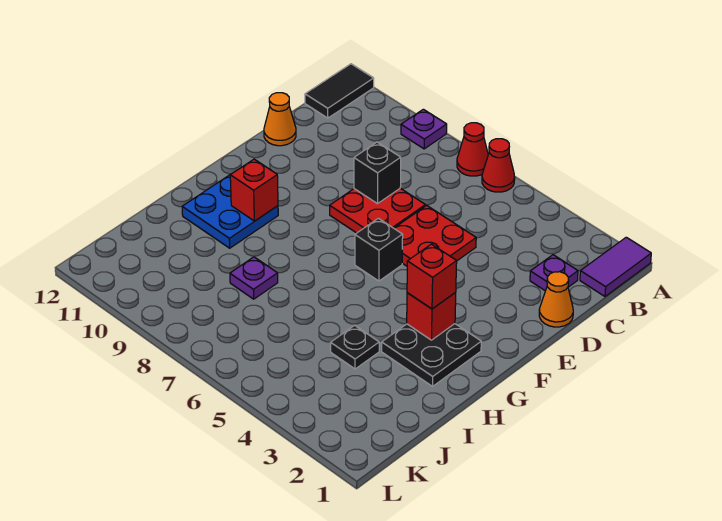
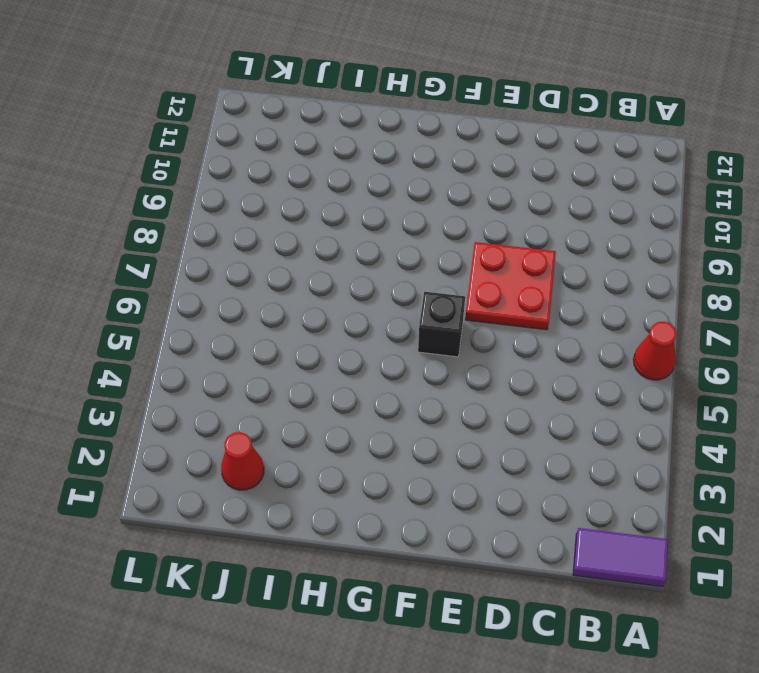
red cone J2 level 1 -> red cone A7 level 1
none -> purple plate A9 level 1
none -> black tile A12:B12 level 1
none -> purple plate C2 level 1

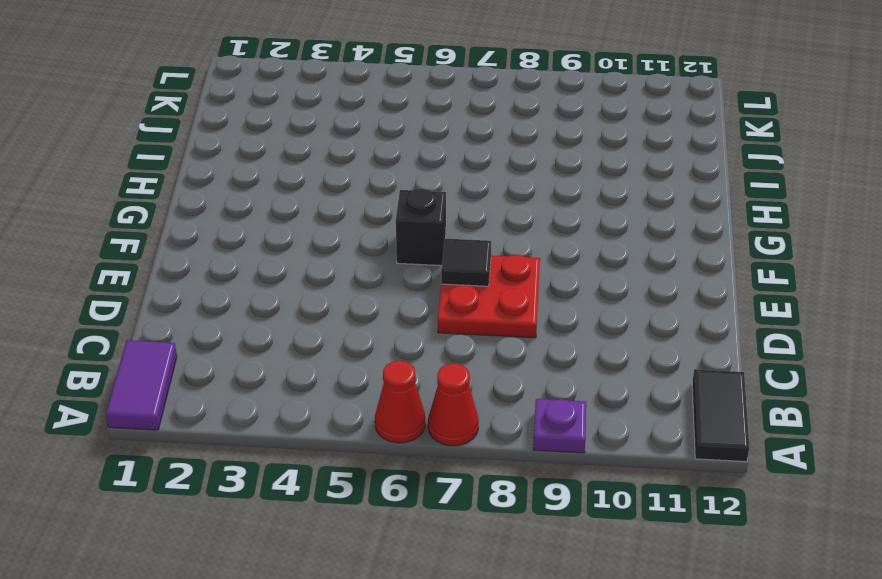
black tile E7 level 2 -> none
none -> purple plate C2 level 1
none -> orange cone D1 level 1
none -> red plate D5:E6 level 1

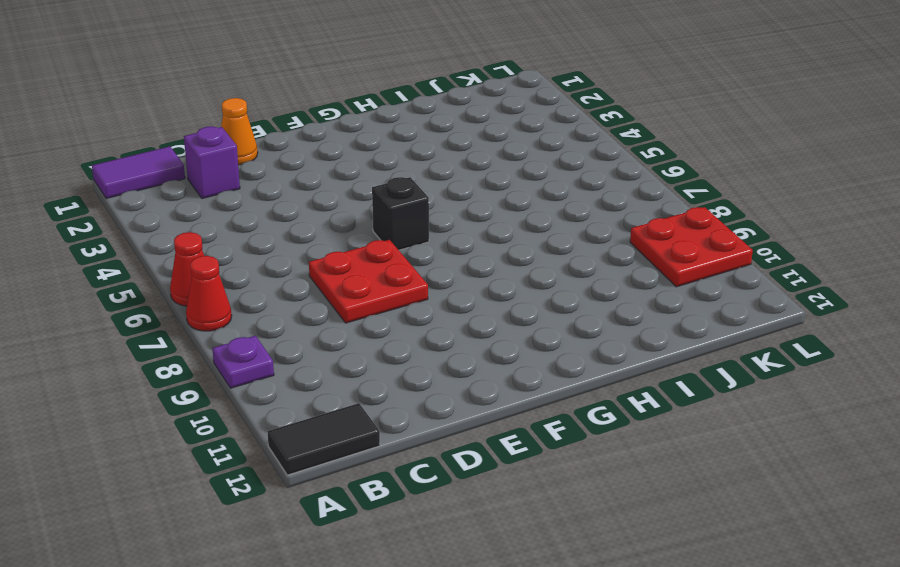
purple brick C2 level 1 -> purple plate C2 level 1
red plate K9:L10 level 1 -> red plate D5:E6 level 1
none -> orange cone D12 level 1
none -> black plate G2:H3 level 1
none -> blue plate G10:H11 level 1

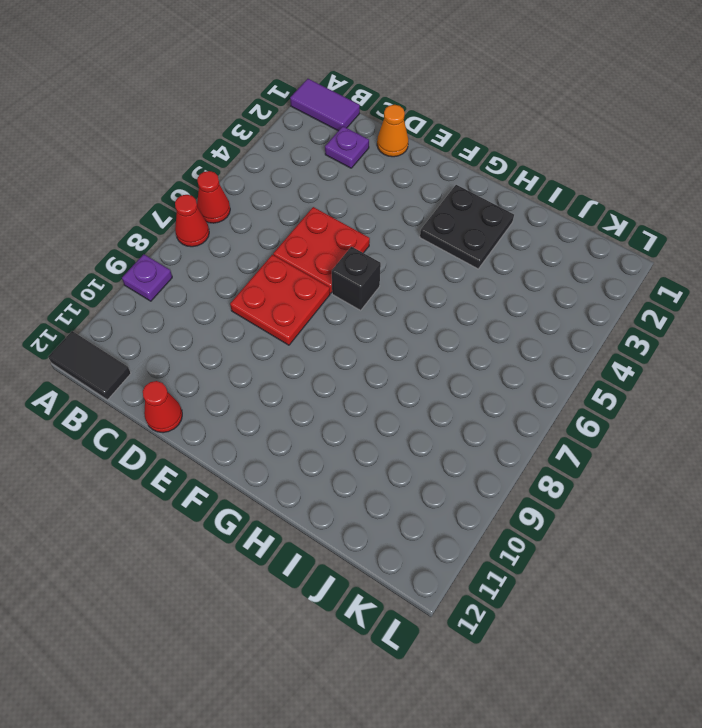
red cone D12 level 1 -> orange cone D12 level 1
none -> blue plate G10:H11 level 1
none -> black plate I4 level 1
none -> purple plate I8 level 1

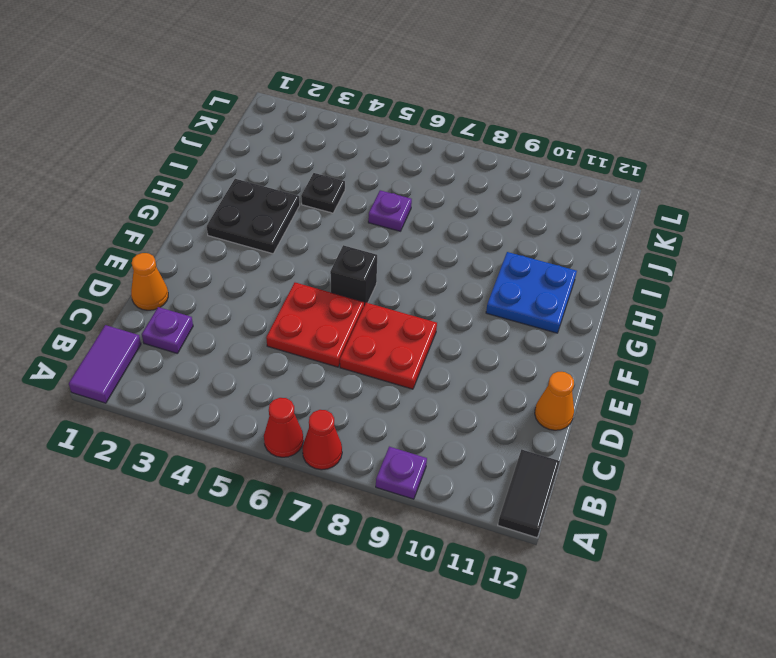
purple plate I6 level 1 -> purple plate I8 level 1
none -> black brick D8 level 2
none -> red brick G3 level 2
none -> red brick G10 level 2

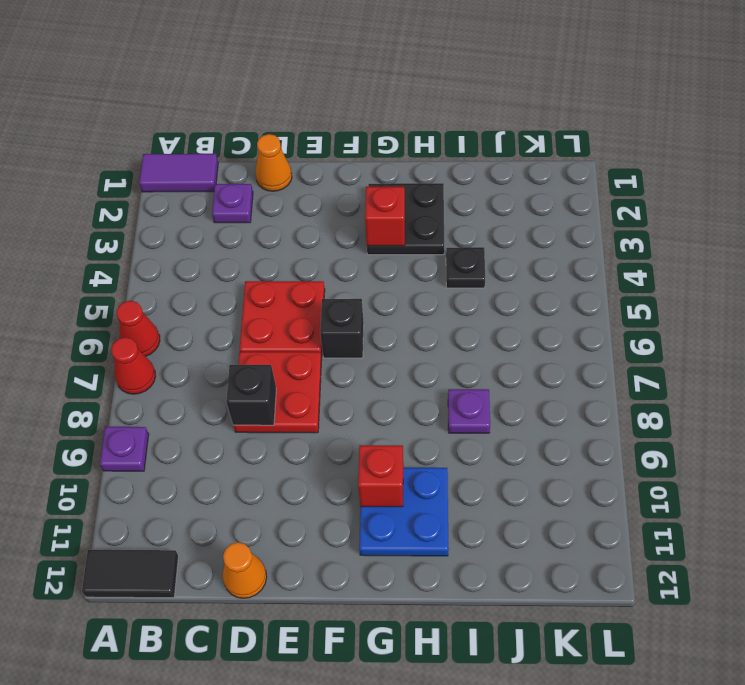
none -> red brick G3 level 3

